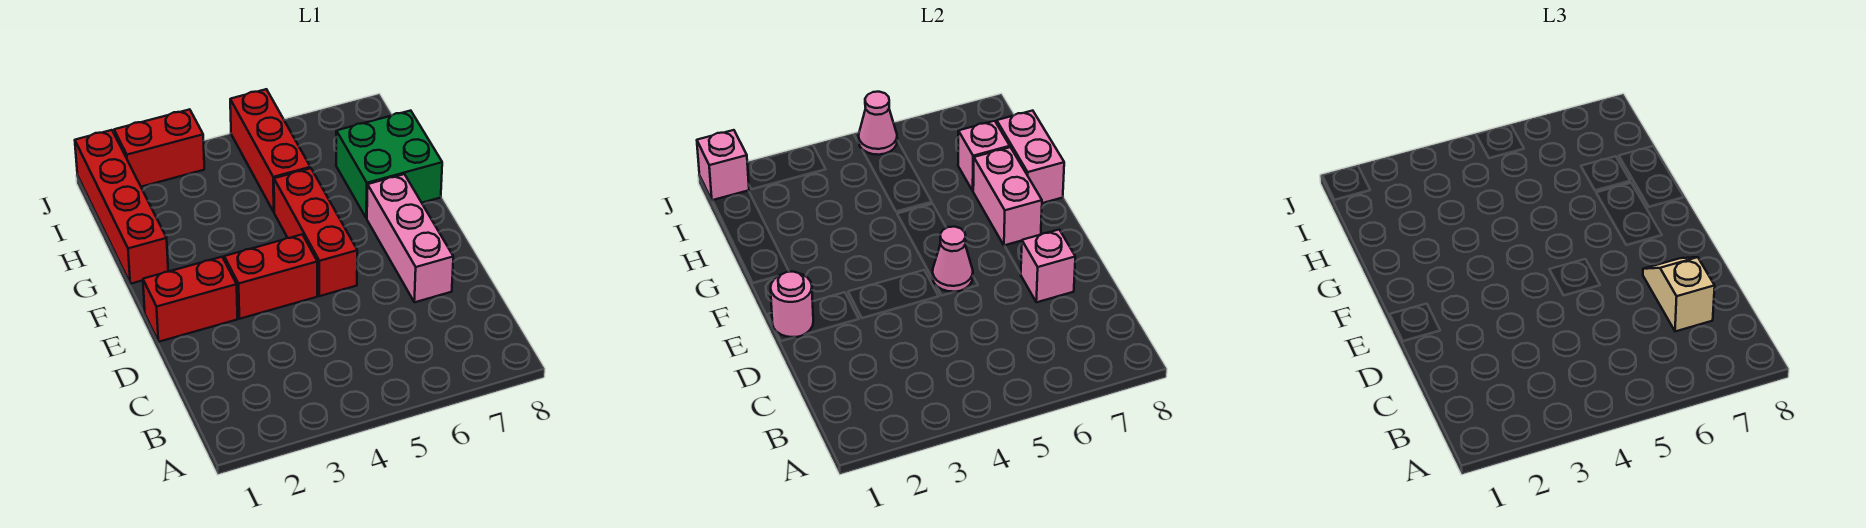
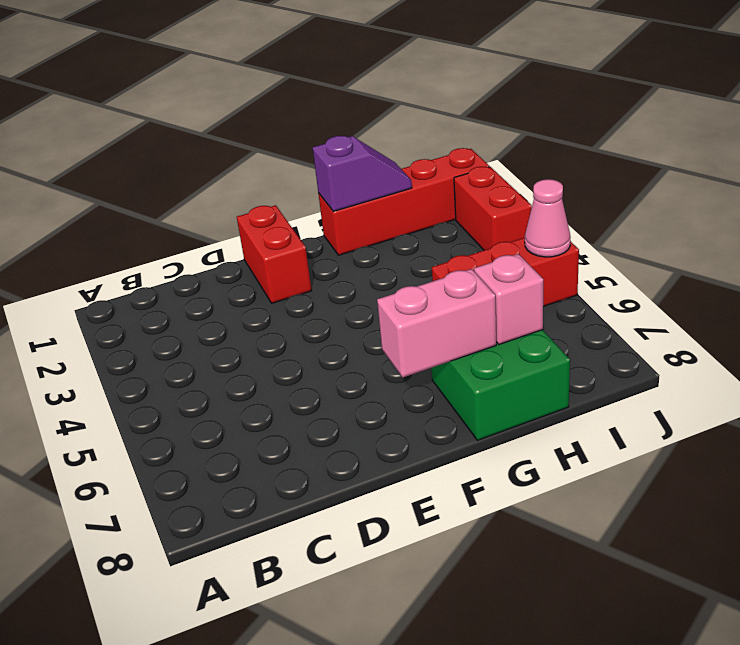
purple slope G1:H1 level 2 top G -> none
none -> pink brick D7:F7 level 1
none -> red brick E3:E4 level 1
none -> red brick E5:G5 level 1

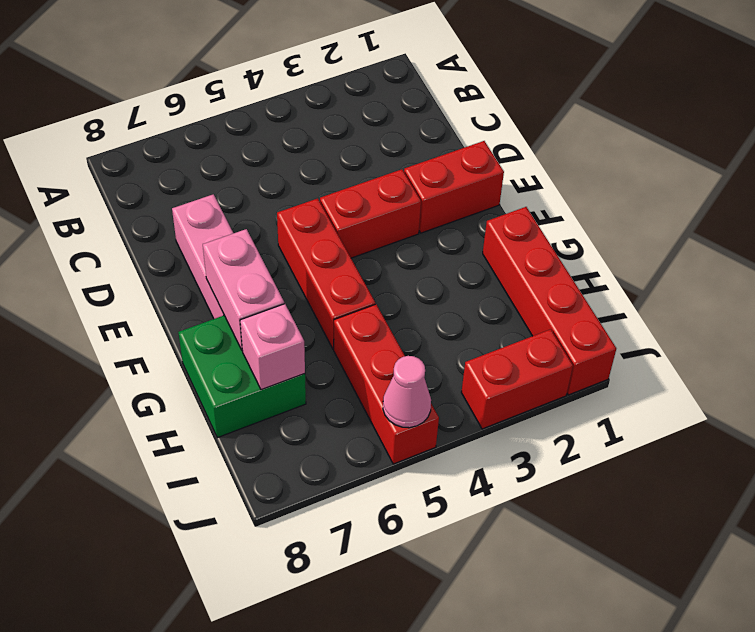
none -> pink brick D7 level 2
none -> pink round brick E1 level 2
none -> pink cone E5 level 2

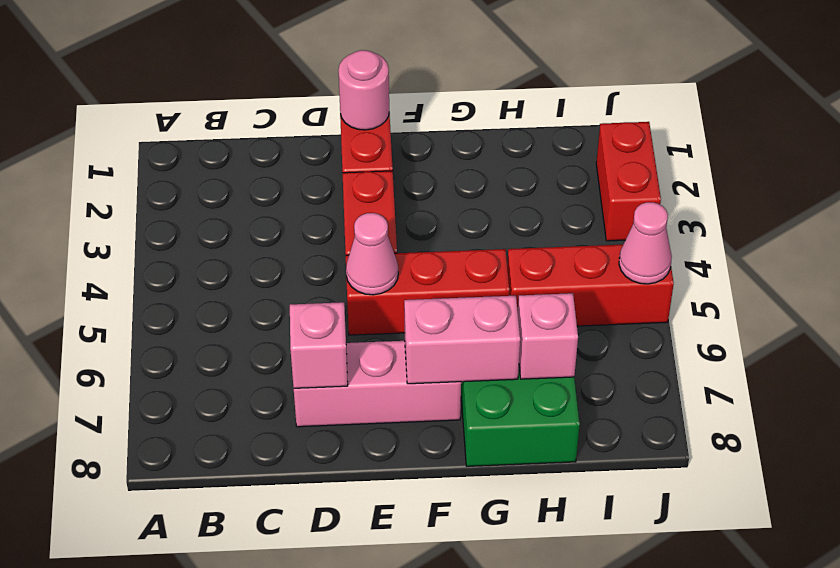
none -> red brick G1:J1 level 1
none -> pink brick G8:H8 level 2
none -> pink brick J1 level 2

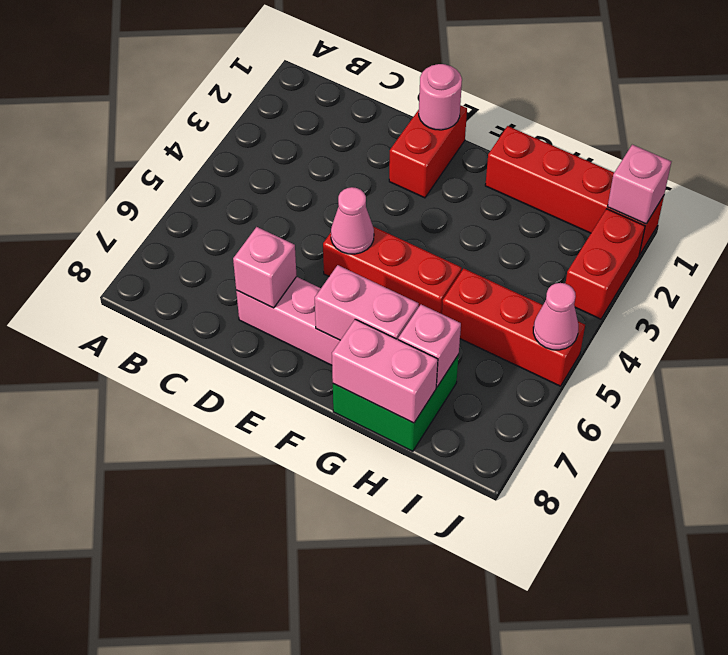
none -> red brick E3:E4 level 1
none -> tan slope C7:D7 level 3 top C

